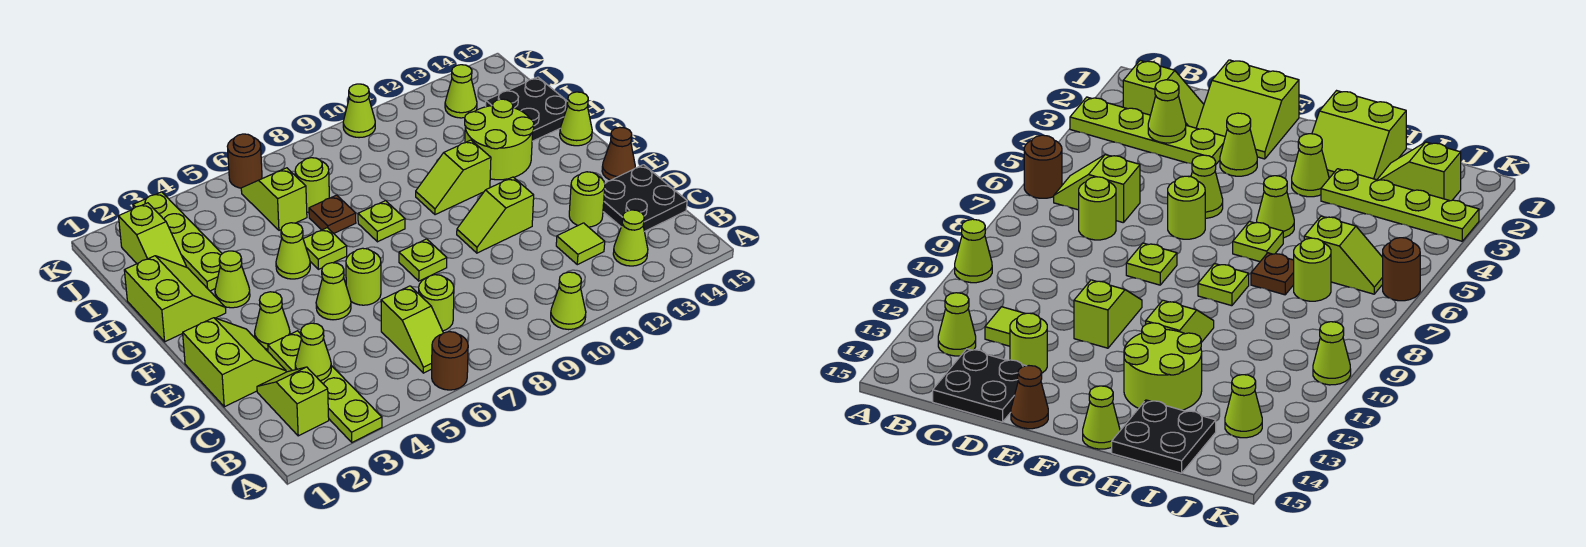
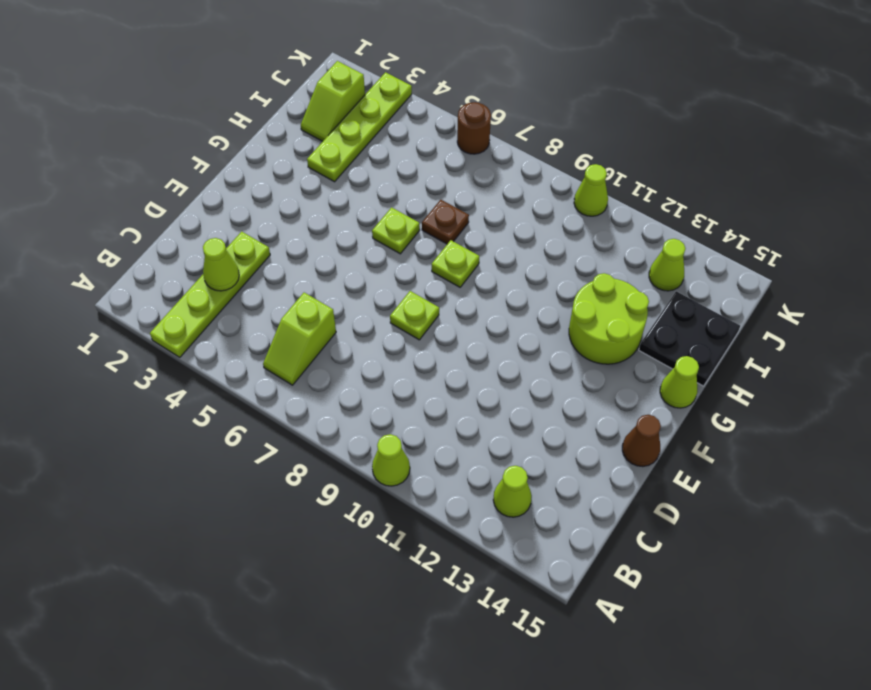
none -> brown round brick A6 level 1
none -> lime slope B2:C2 level 1 top B
none -> lime round brick C7 level 1
none -> lime tile C12 level 1

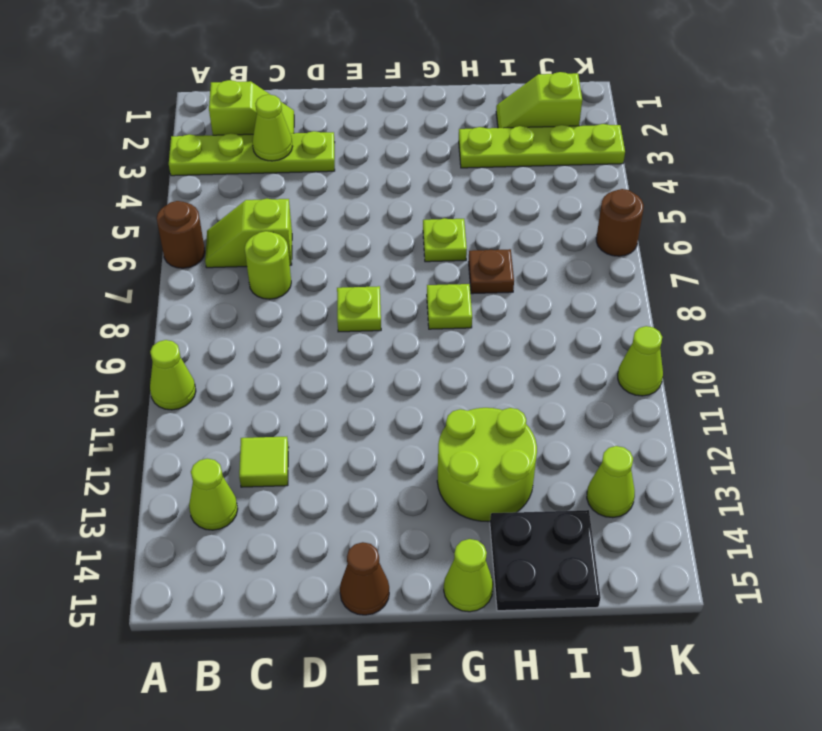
none -> black plate C14:D15 level 1
none -> lime slope D1:E2 level 1 top 1
none -> lime round brick D13 level 1
none -> lime cone E3 level 1

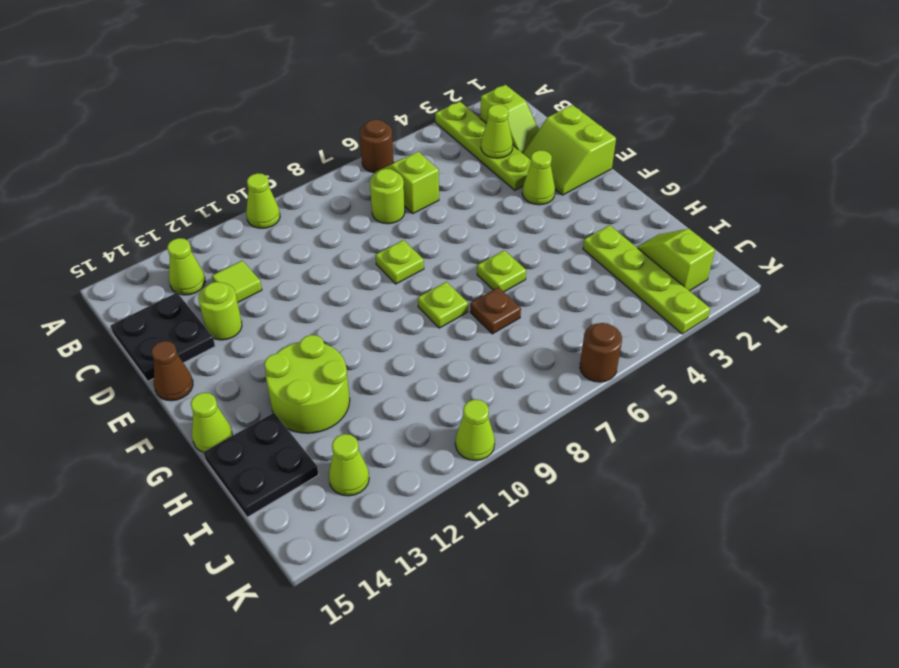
none -> lime cone E5 level 1
none -> lime round brick E6 level 1
none -> lime slope E10:E11 level 1 top 11
none -> lime slope G1:H2 level 1 top 1

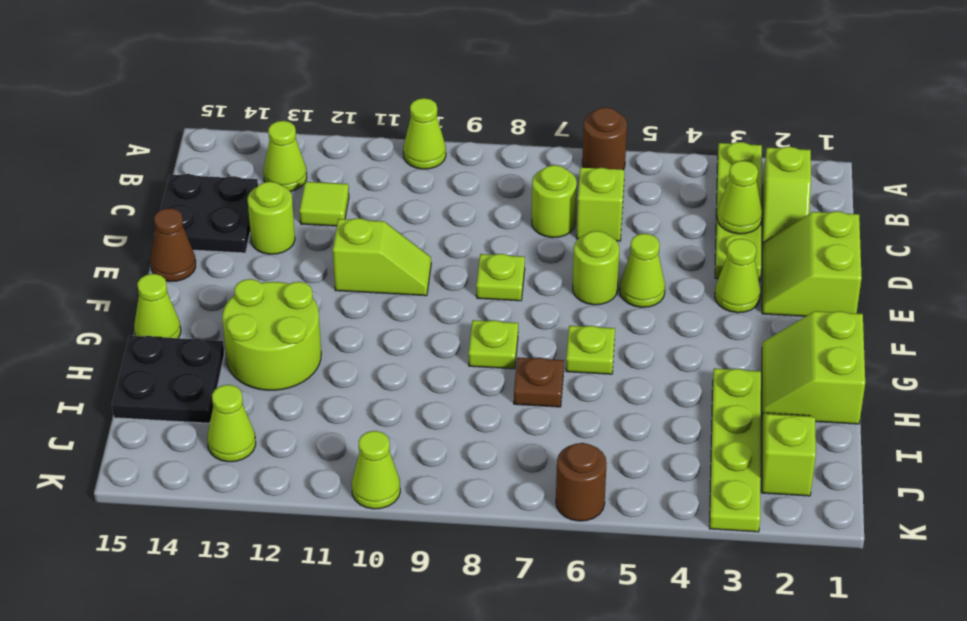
none -> lime cone G3 level 1
none -> lime cone G5 level 1
none -> lime slope G10:G11 level 1 top 11
none -> lime slope I6:J6 level 1 top I

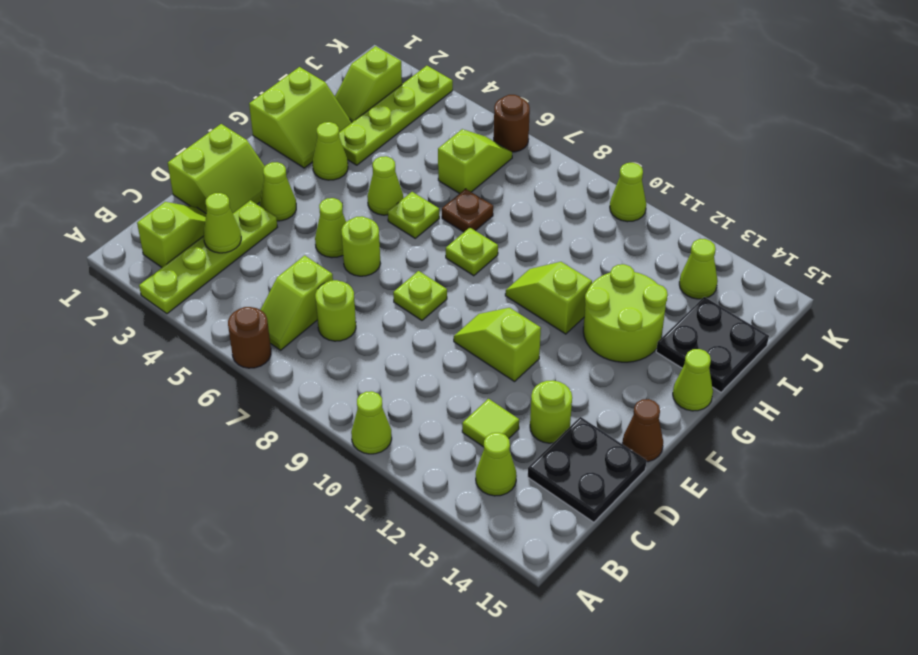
none -> lime round brick I7 level 1

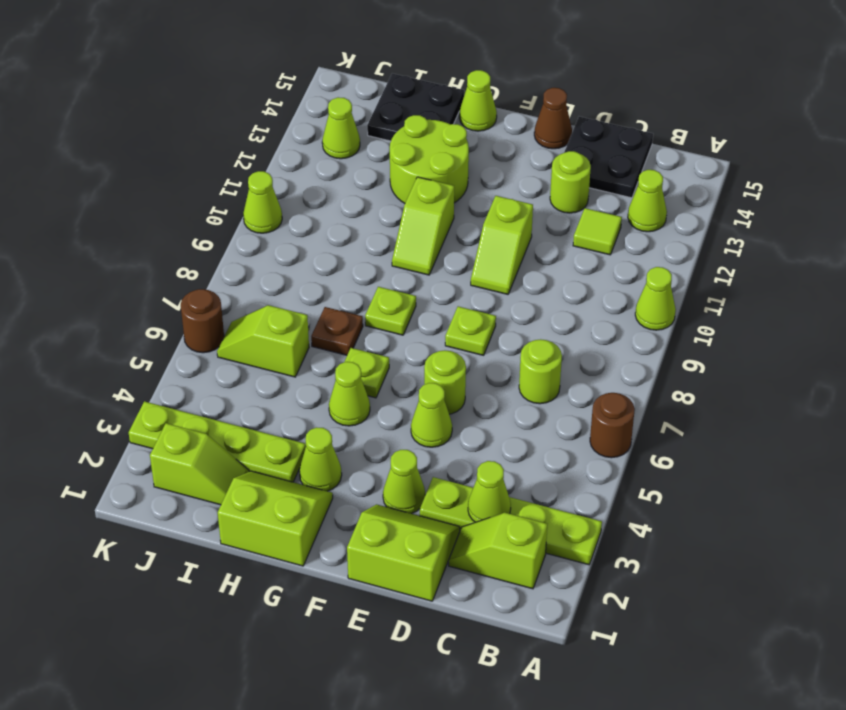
none -> lime slope B6:C6 level 1 top C
none -> lime round brick I7 level 1

